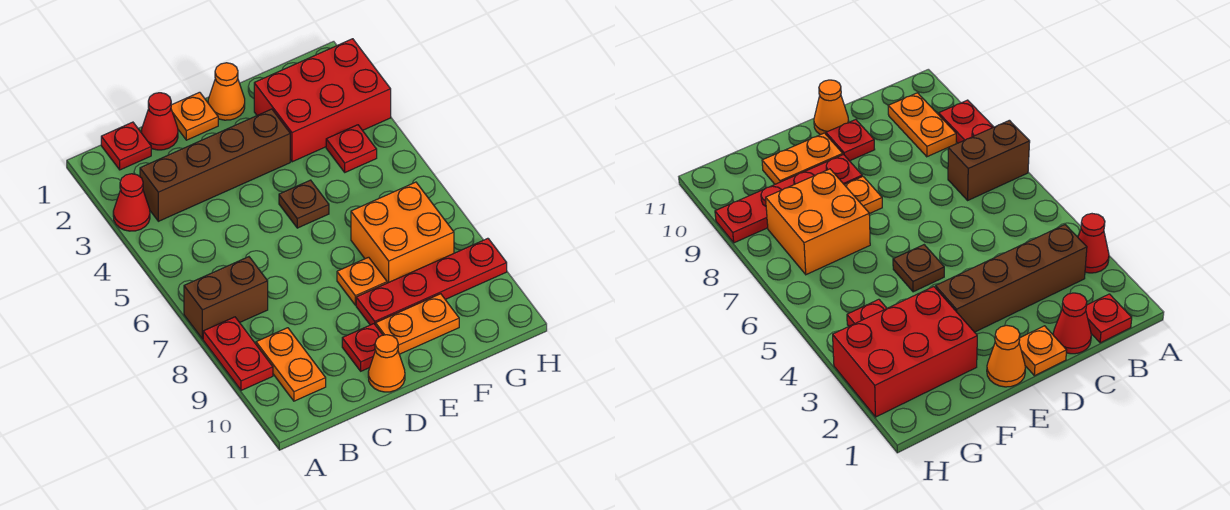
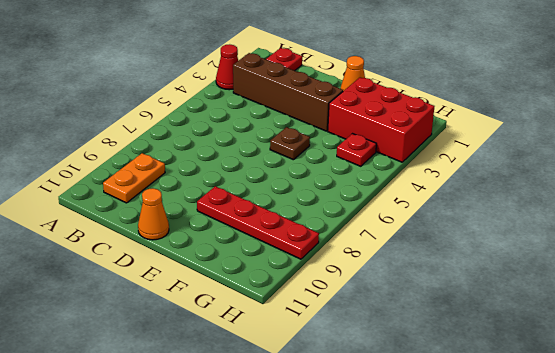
none -> brown brick A7:B7 level 1
none -> red plate A8:A9 level 1
none -> red cone C1 level 1

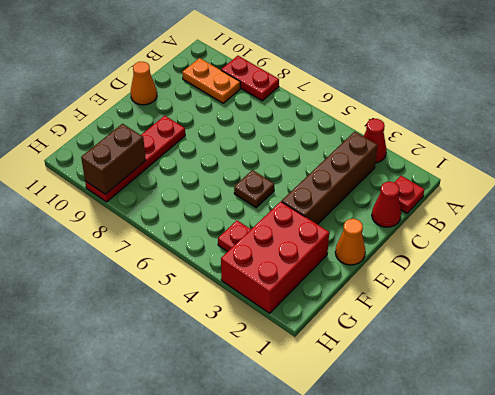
brown brick G9:H9 level 2 -> brown brick A7:B7 level 1
none -> orange plate D1 level 1
none -> red plate D10 level 1
none -> orange plate E8 level 1

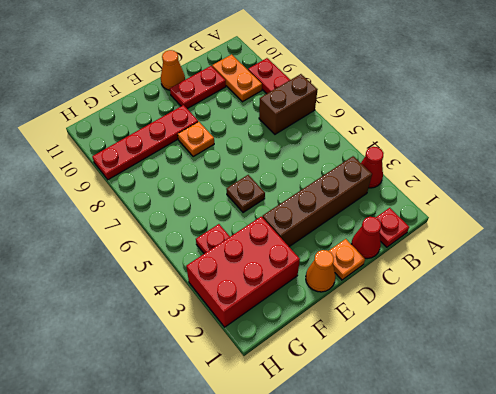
red plate C10:D10 level 1 -> red plate D10 level 1
none -> orange plate E10:F10 level 1
none -> orange brick F7:G8 level 1

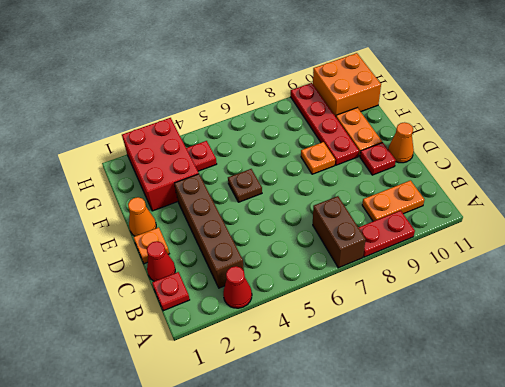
orange brick G10:H11 level 1 -> orange brick F7:G8 level 1

